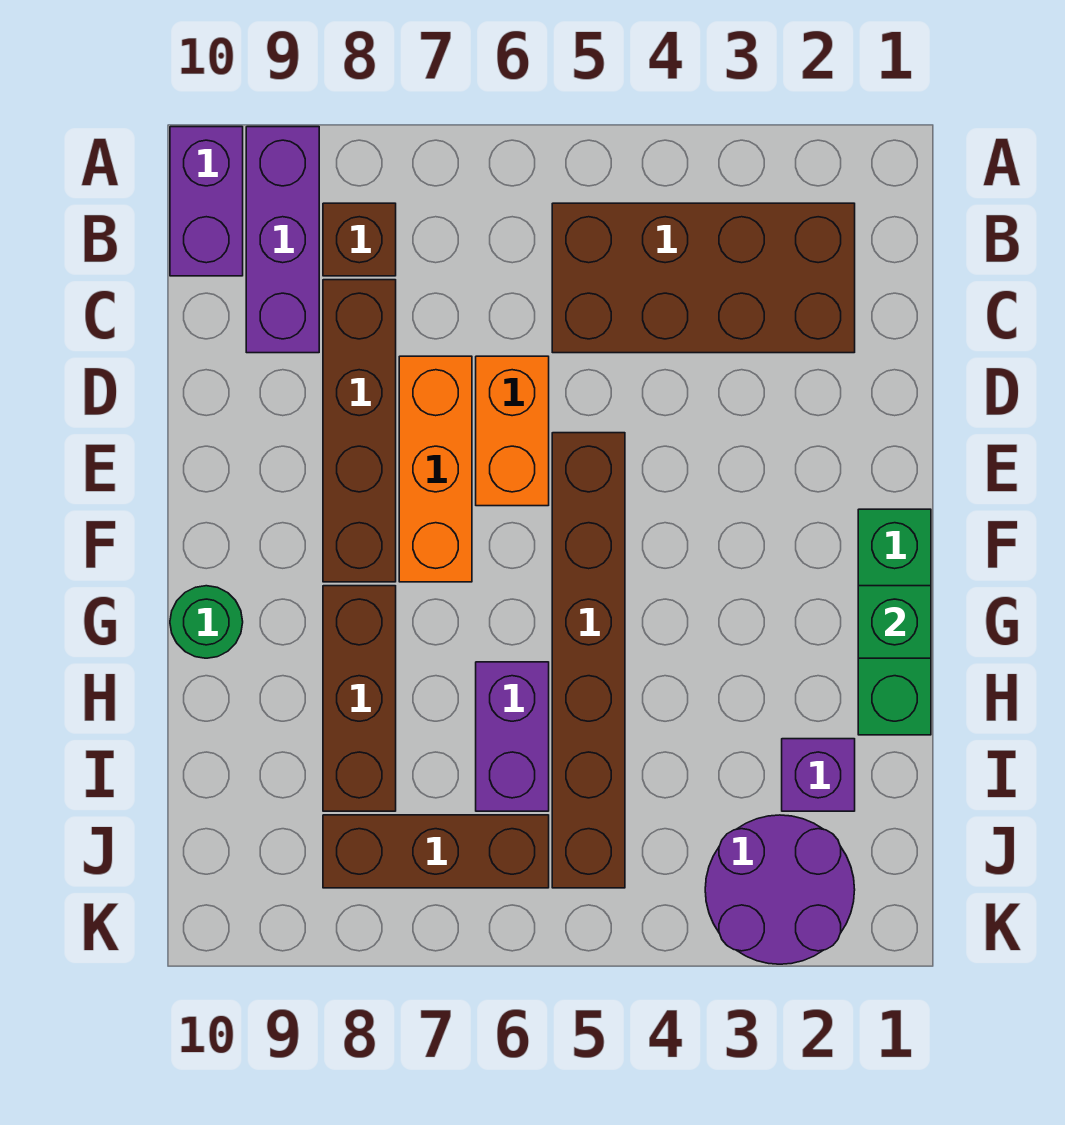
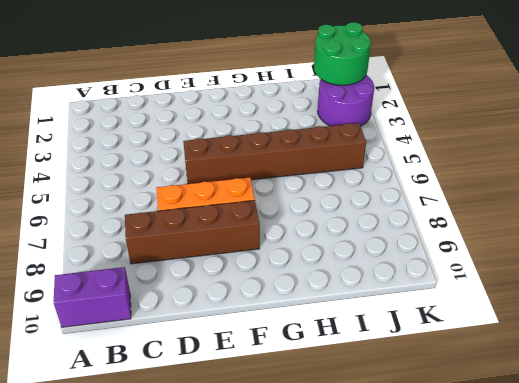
green round brick J1:K2 level 2 -> none
none -> purple brick A9:C9 level 1
none -> brown brick B2:C5 level 1
none -> brown brick B8 level 1

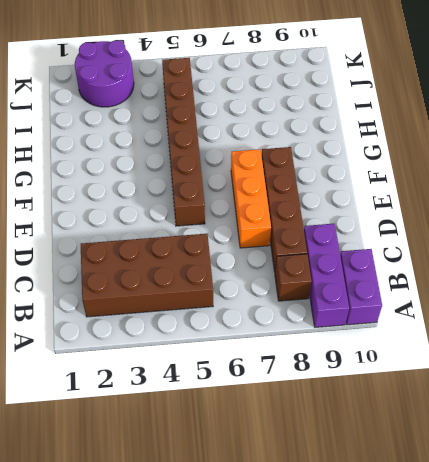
none -> orange brick D6:E6 level 1
none -> green brick F1:H1 level 1
none -> brown brick G8:I8 level 1

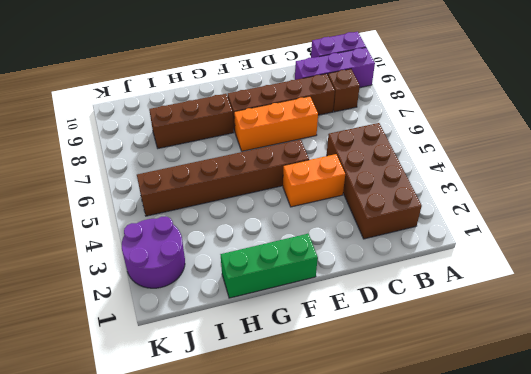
orange brick D4:E4 level 1 -> orange brick D6:E6 level 1
none -> green round brick G10 level 1
none -> purple brick H6:I6 level 1
none -> purple brick I2 level 1

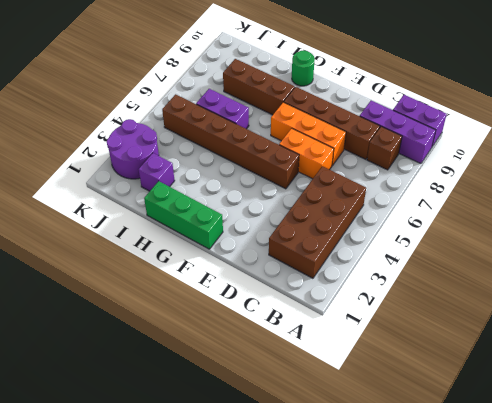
none -> brown brick J6:J8 level 1
none -> green brick G1 level 2

